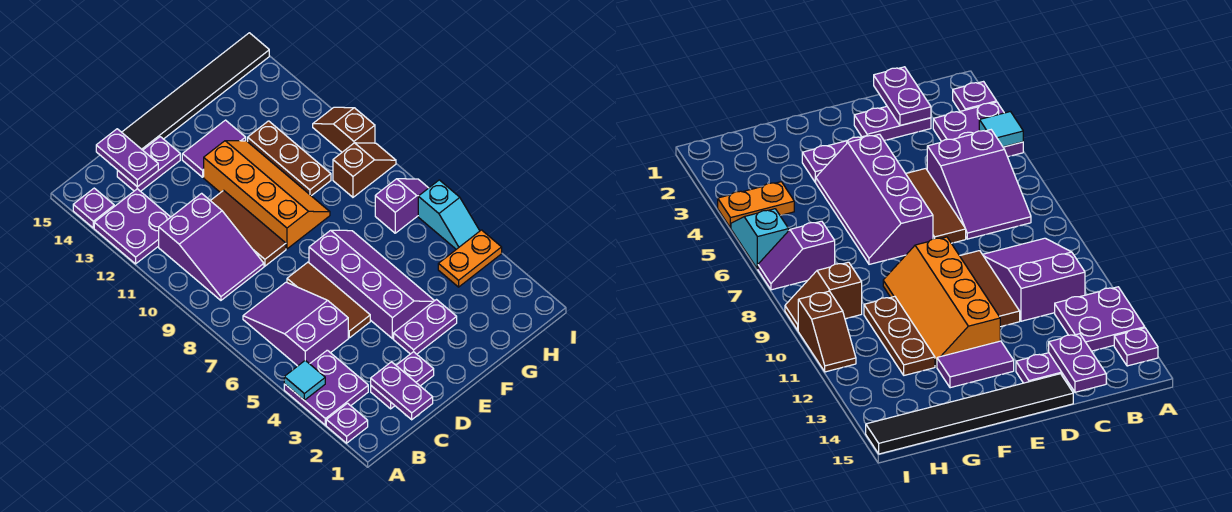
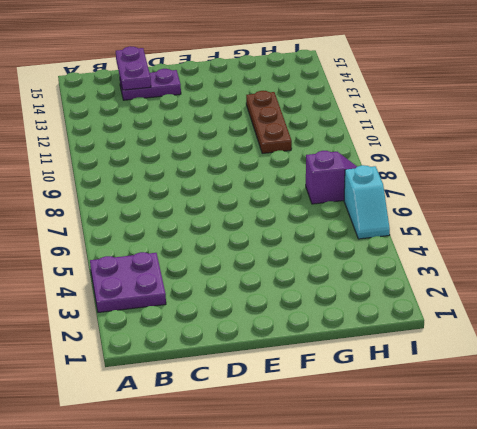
none -> purple plate A2 level 1
none -> purple plate A12:B13 level 1
none -> purple plate A14 level 1

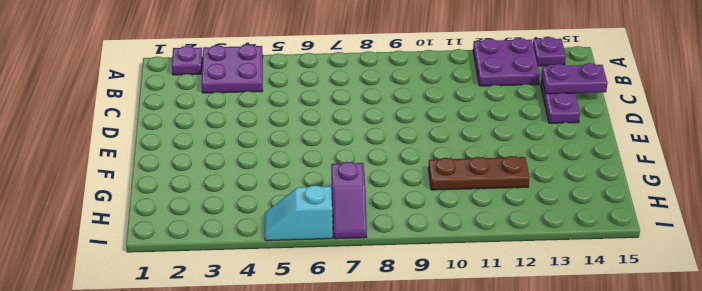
none -> purple slope B5:C7 level 1 top 5
none -> purple slope B9:C11 level 1 top 11
none -> purple plate C2:D2 level 1

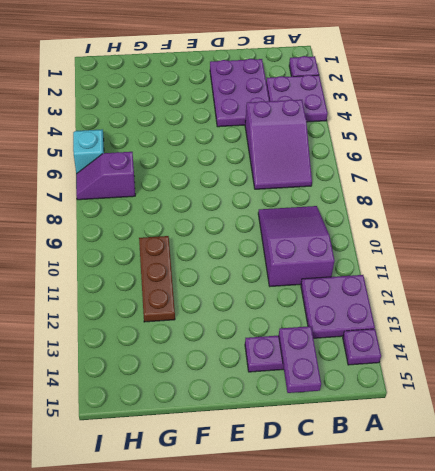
purple plate C2:D4 level 1 -> purple plate C2:D2 level 1
none -> brown tile D5:D7 level 1
none -> brown tile D9:D11 level 1
none -> black tile D15:I15 level 1

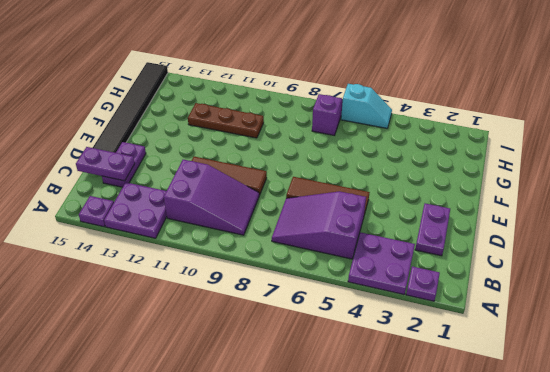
none -> purple plate E3:F3 level 1
none -> purple slope E4:F7 level 1 top E
none -> orange slope E9:F12 level 1 top E

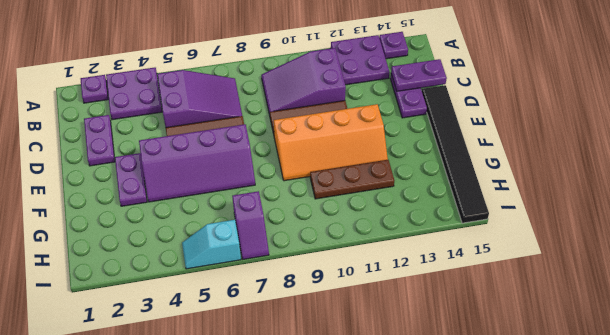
none -> purple tile E13:F13 level 1
none -> orange plate H4:I4 level 1
none -> brown slope H9:I9 level 1 top H

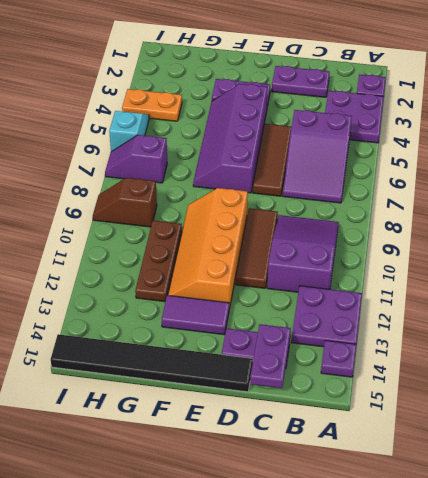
none -> brown slope I10:I11 level 1 top 10
none -> cyan tile A4 level 2
none -> purple plate C1:C2 level 2

